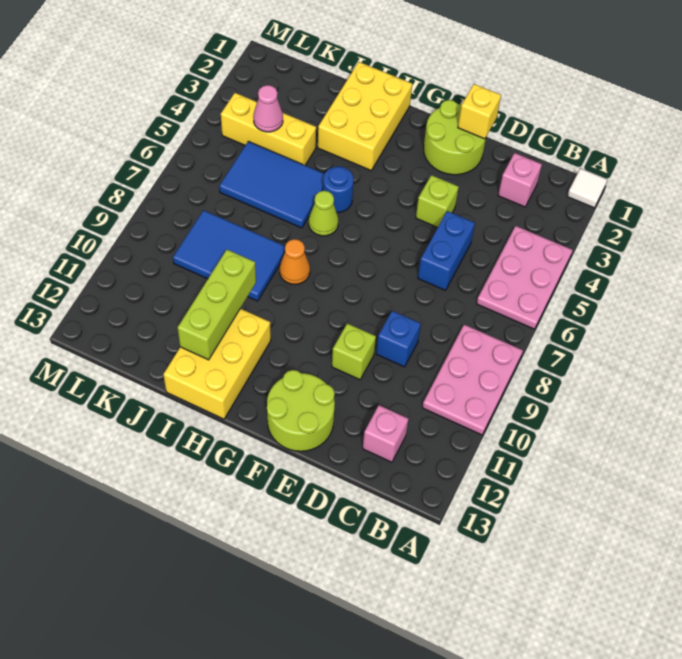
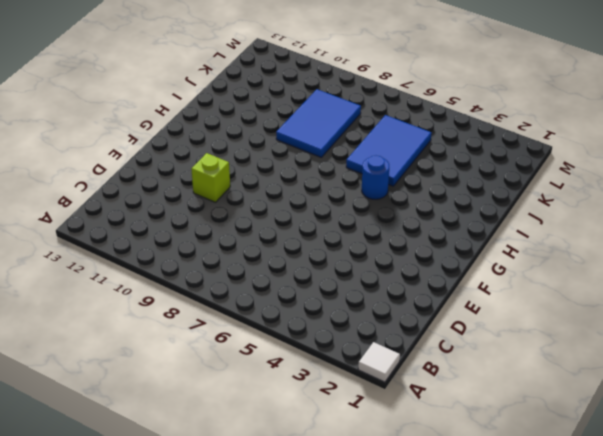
none -> pink plate A4:B6 level 1
none -> pink plate A8:B10 level 1
none -> pink brick C2 level 1

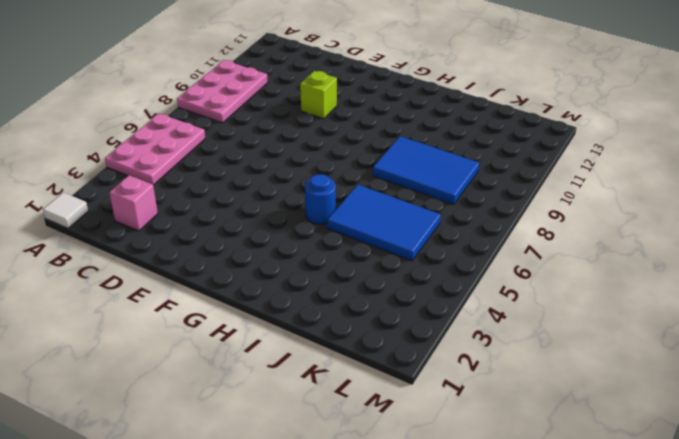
none -> pink brick C12 level 1
none -> blue brick D5:D6 level 1
none -> blue brick D9 level 1

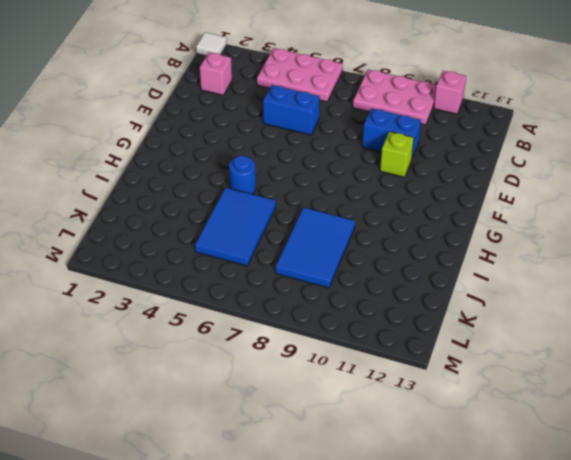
pink brick A11 level 1 -> pink brick C12 level 1
blue brick D9:D10 level 1 -> blue brick D9 level 1
none -> lime round brick E1:F2 level 1
none -> lime brick E4 level 1
none -> lime round brick E12:F13 level 1

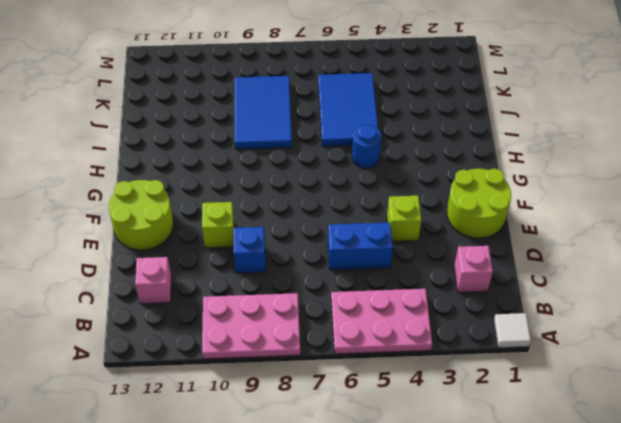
none -> yellow brick H1:I3 level 1
none -> lime cone H6 level 1
none -> orange cone H8 level 1

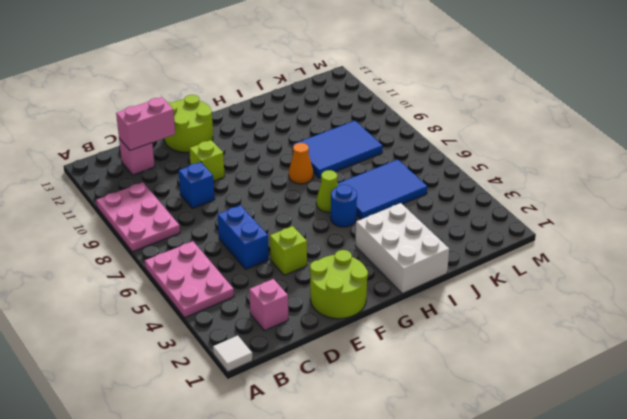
pink brick C12:D12 level 2 -> none
white brick H1:I3 level 1 -> yellow brick H1:I3 level 1
none -> yellow brick H11:I13 level 1
none -> yellow brick J4:L4 level 1
none -> yellow brick E1 level 2

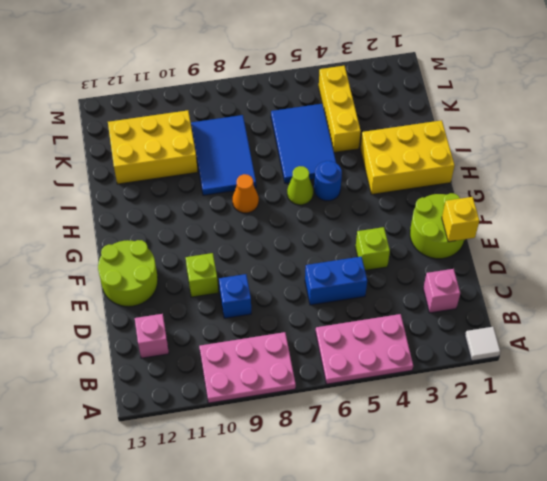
yellow brick J10:K12 level 1 -> yellow brick H11:I13 level 1
none -> lime brick I10:I12 level 2
none -> pink cone K4 level 2

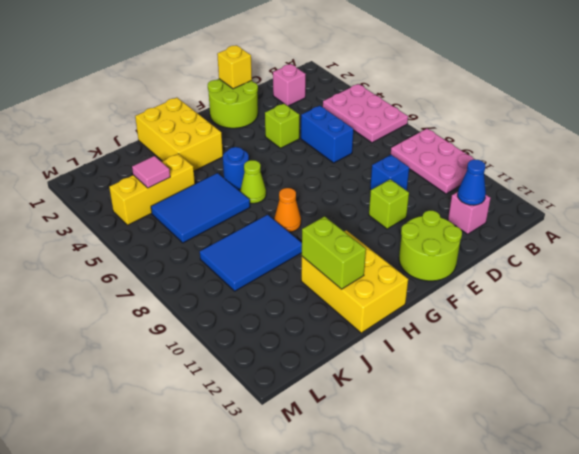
blue cone C12 level 2 -> none
lime brick I11:I12 level 2 -> lime brick I10:I12 level 2
pink tile K4 level 2 -> pink cone K4 level 2
none -> white tile A1 level 1

